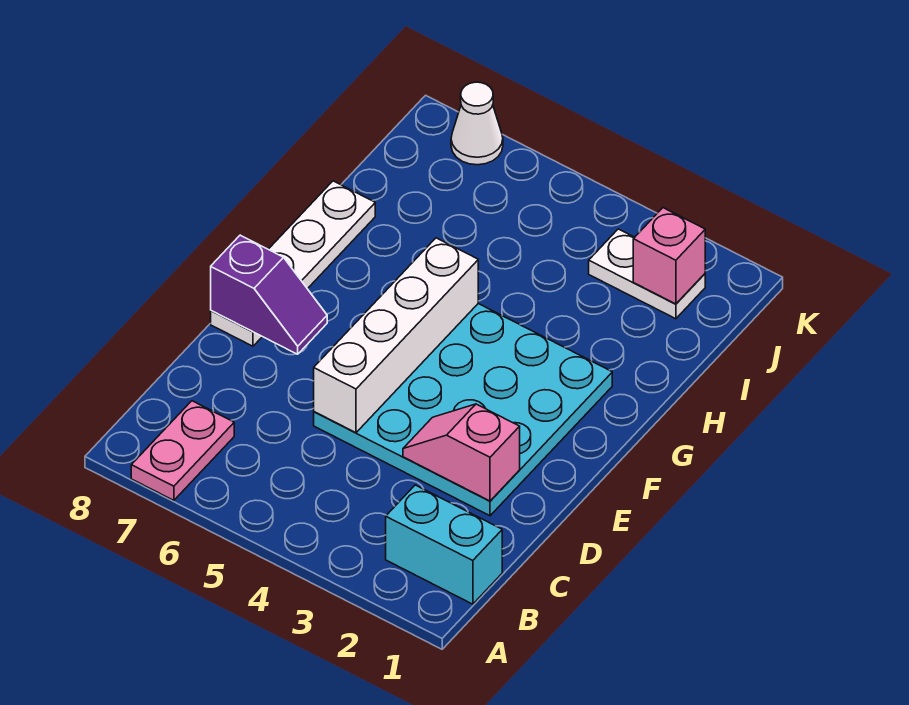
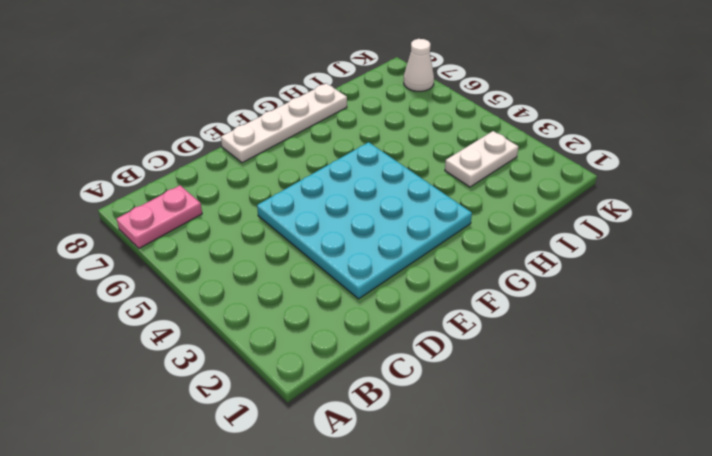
white plate I3:J3 level 1 -> white plate J2:J3 level 1
none -> cyan brick B1:B2 level 1
none -> pink slope D2:D3 level 2 top 2

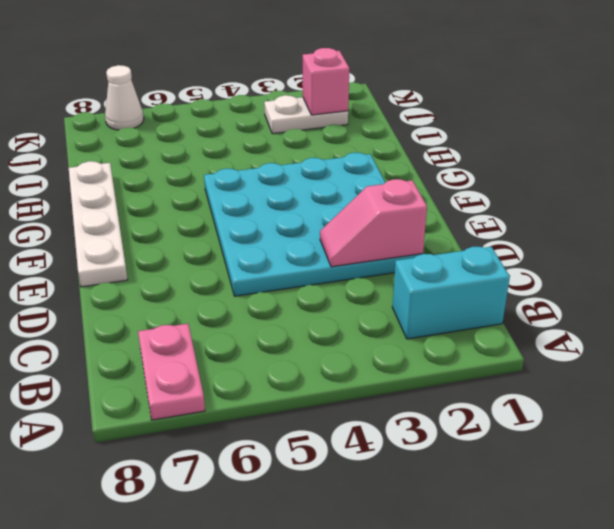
none -> white brick D5:G5 level 2
none -> purple slope E7:E8 level 2 top 8

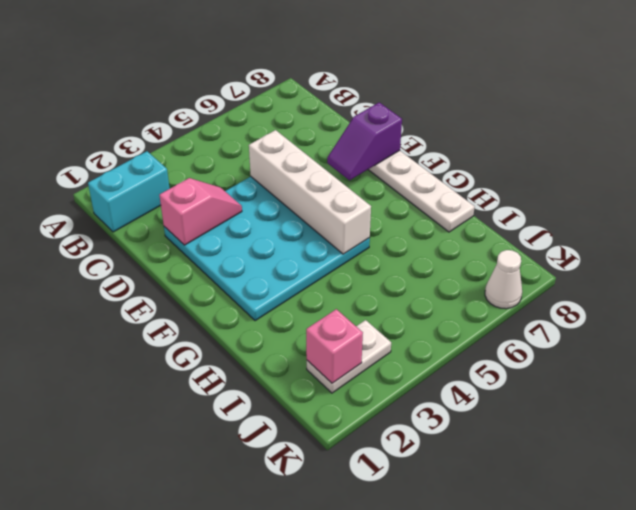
none -> pink plate A7:B7 level 1

